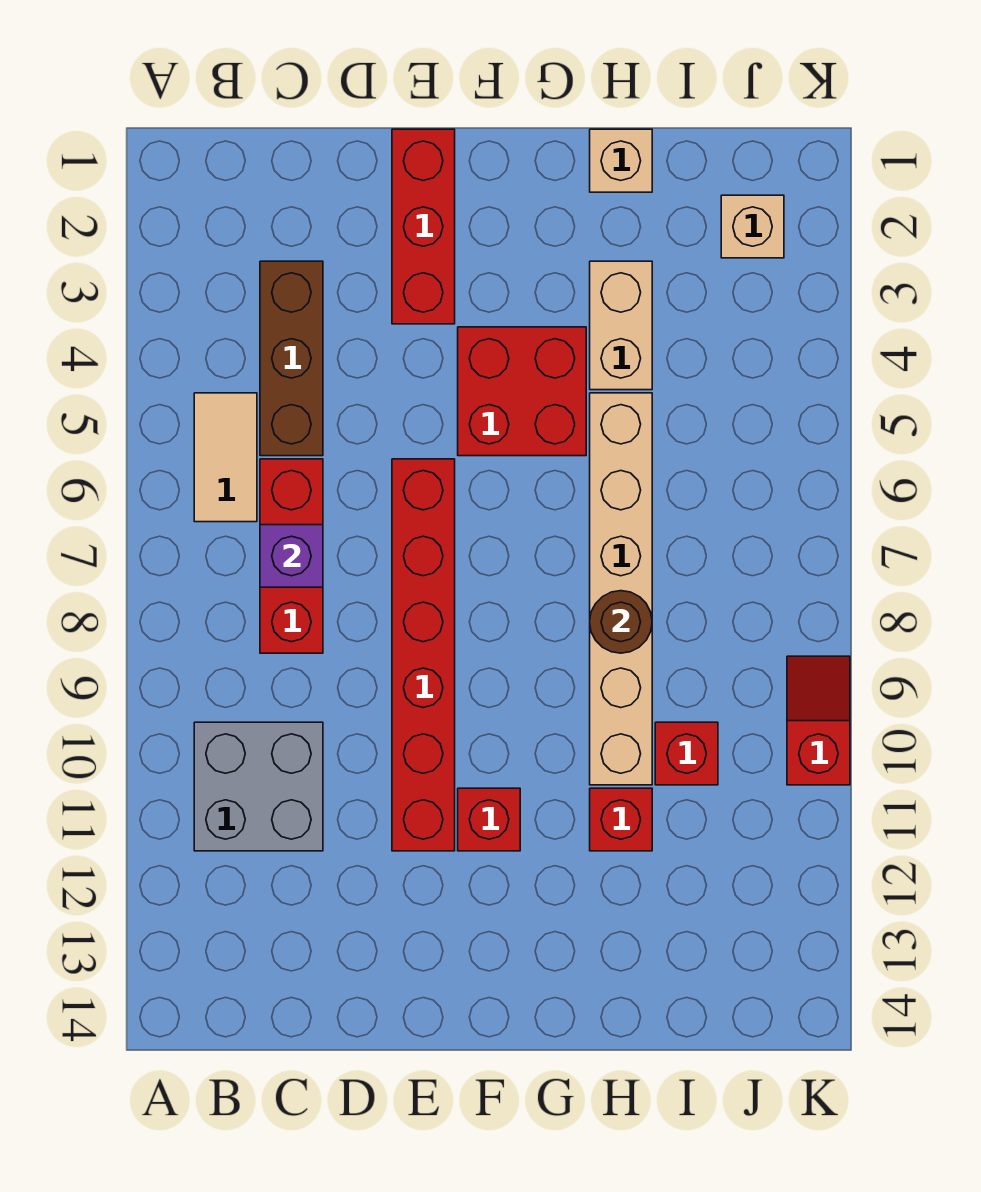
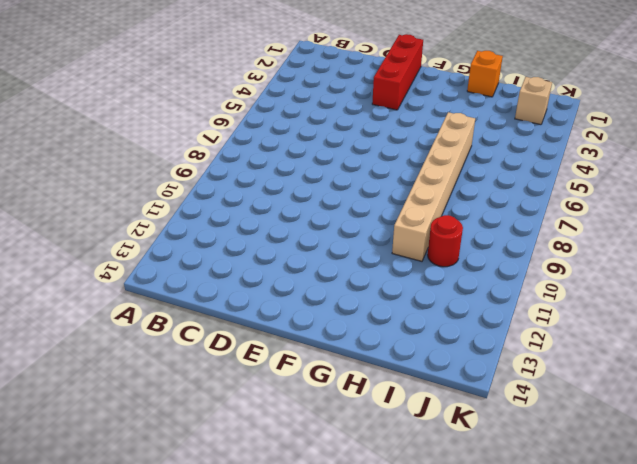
orange brick H1 level 1 -> tan brick H1 level 1
red round brick I10 level 1 -> red brick I10 level 1
none -> tan tile B5:B6 level 1
none -> grey brick B10:C11 level 1
none -> brown brick C3:C5 level 1

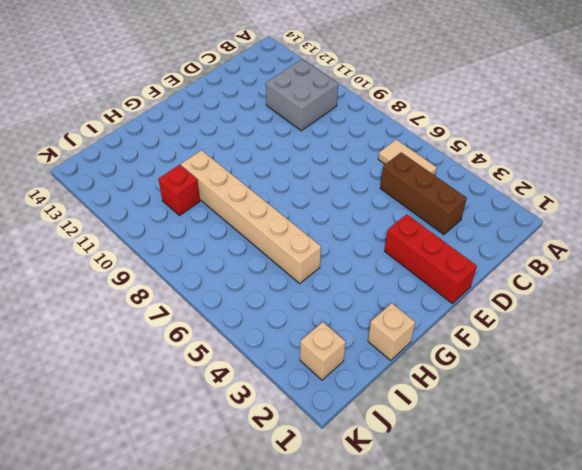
none -> red brick C6:C8 level 1
none -> red brick E6:E11 level 1
none -> red brick F4:G5 level 1

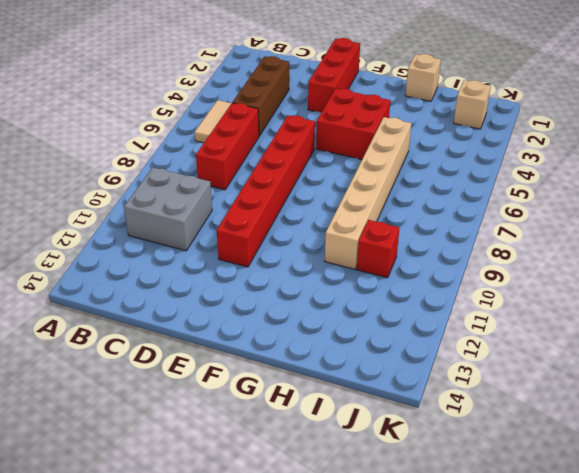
none -> red brick F11 level 1
none -> tan brick H3:H4 level 1
none -> red brick H11 level 1

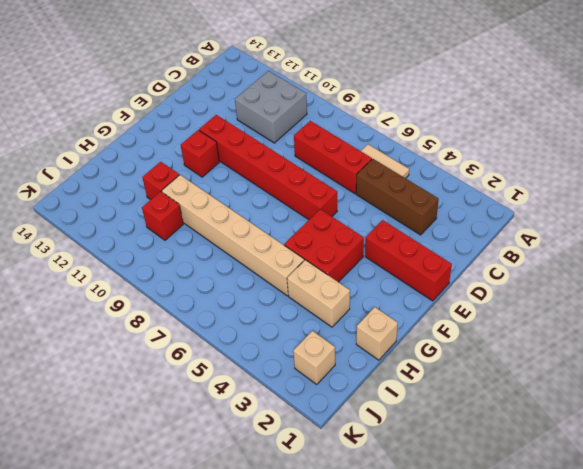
none -> red slope K9:K10 level 1 top 10
none -> purple brick C7 level 2
none -> brown round brick H8 level 2

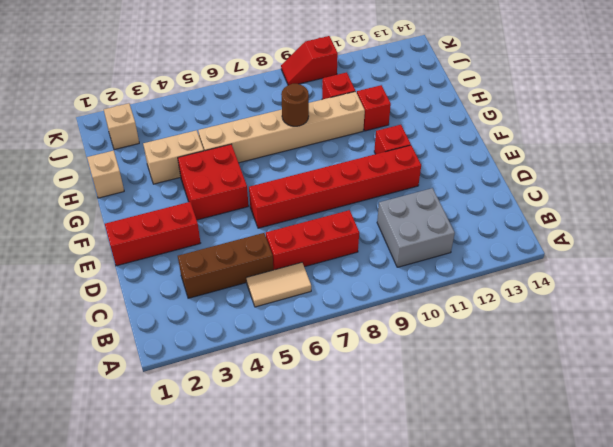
none -> purple brick C7 level 2

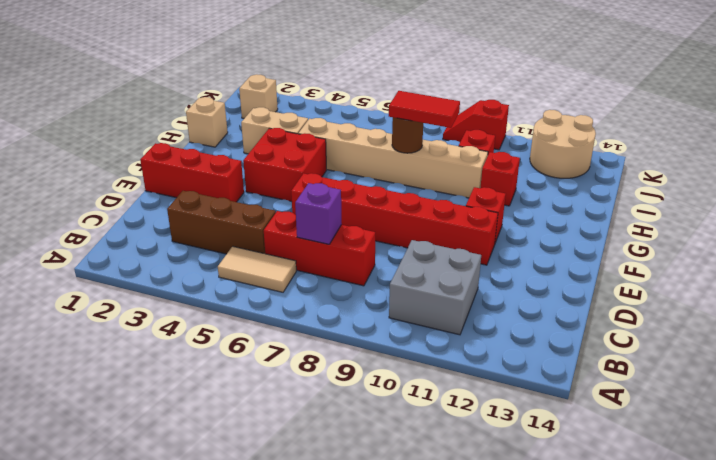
red tile H8:H9 level 3 -> none
tan round brick J12:K13 level 1 -> none

